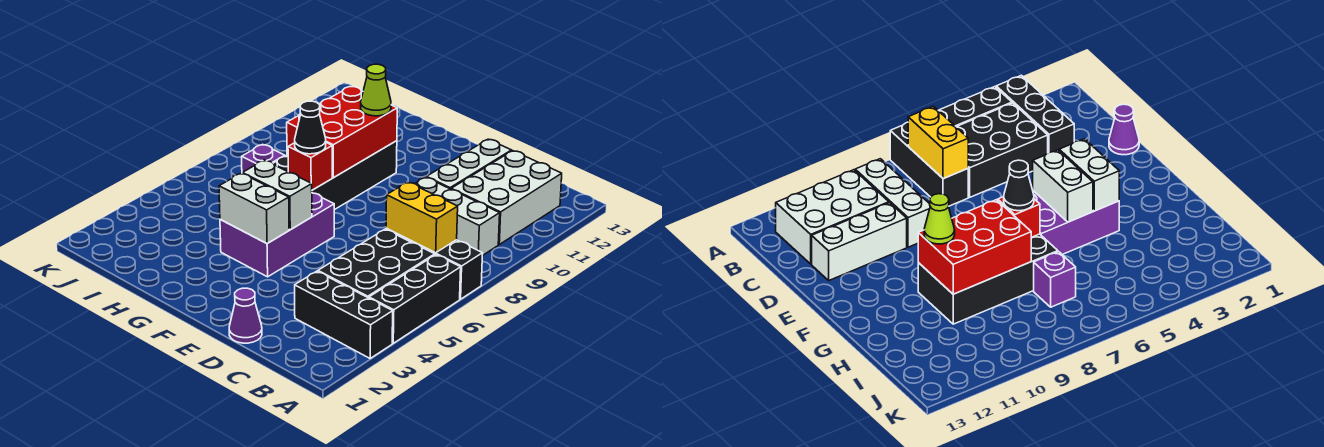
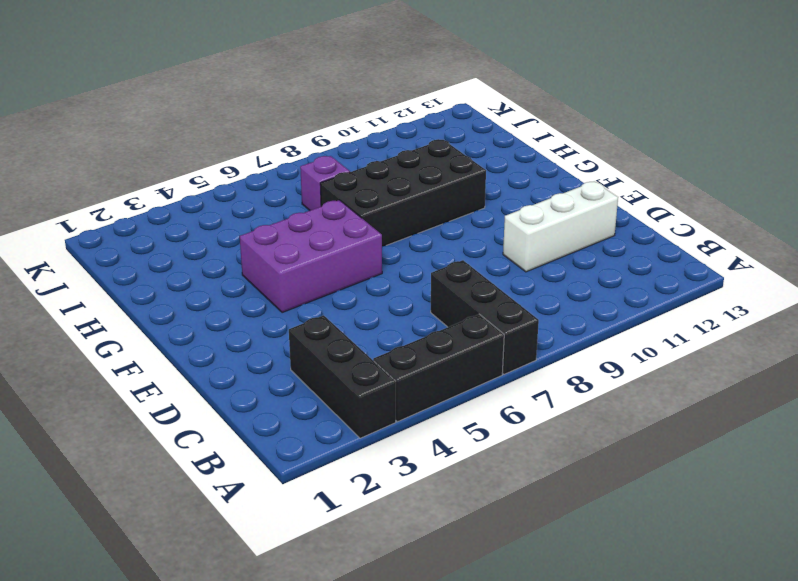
none -> black brick B4:C6 level 1
none -> white brick B9:D9 level 1
none -> white brick B10:C12 level 1

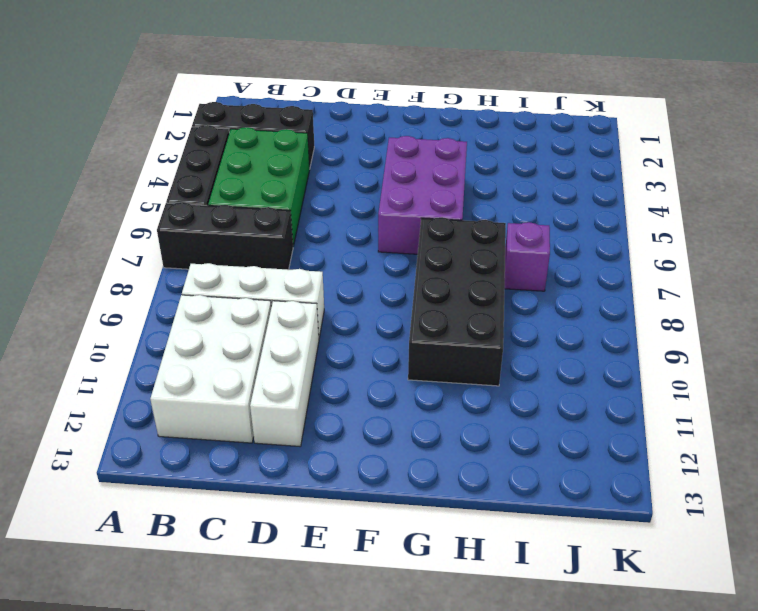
green brick B4:C6 level 1 -> black brick B4:C6 level 1
none -> purple cone D1 level 1
none -> yellow brick B7:C7 level 2
none -> white brick F4:G4 level 2

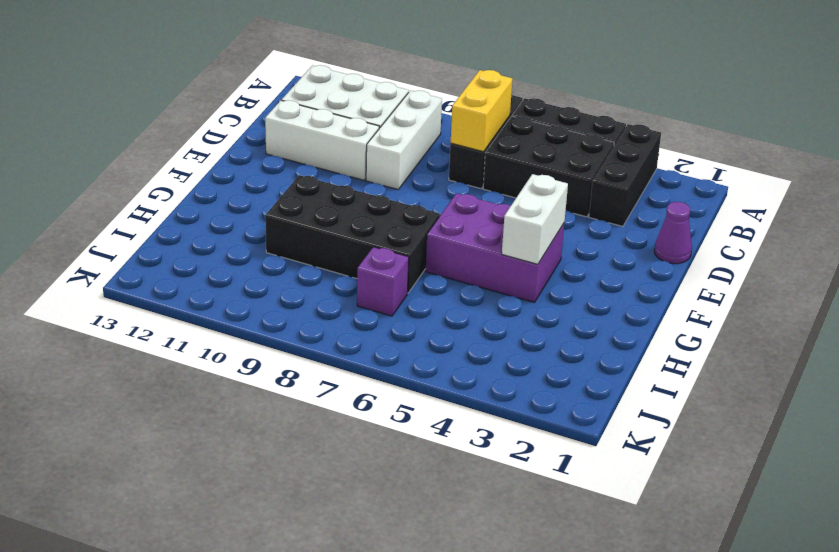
none -> white brick F5:G5 level 2
none -> red brick G7 level 2
none -> red brick G8:H10 level 2

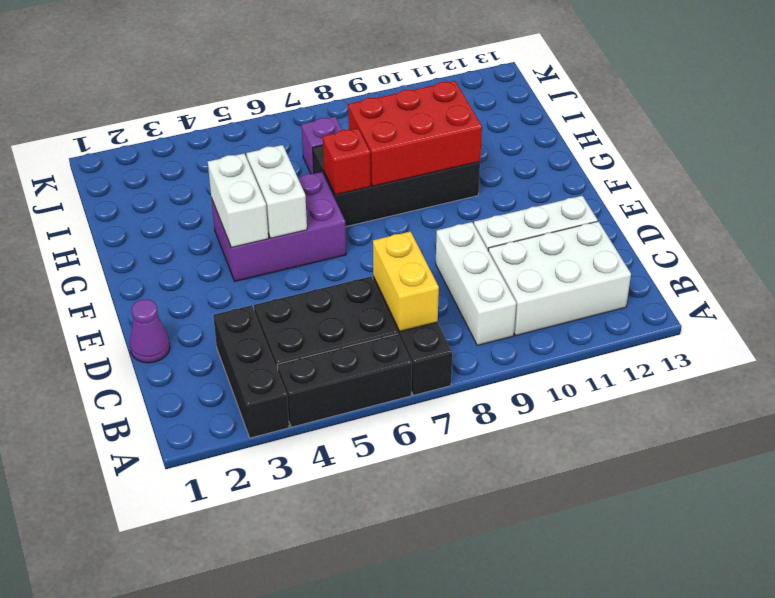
none -> black cone G7 level 3
none -> lime cone G10 level 3

